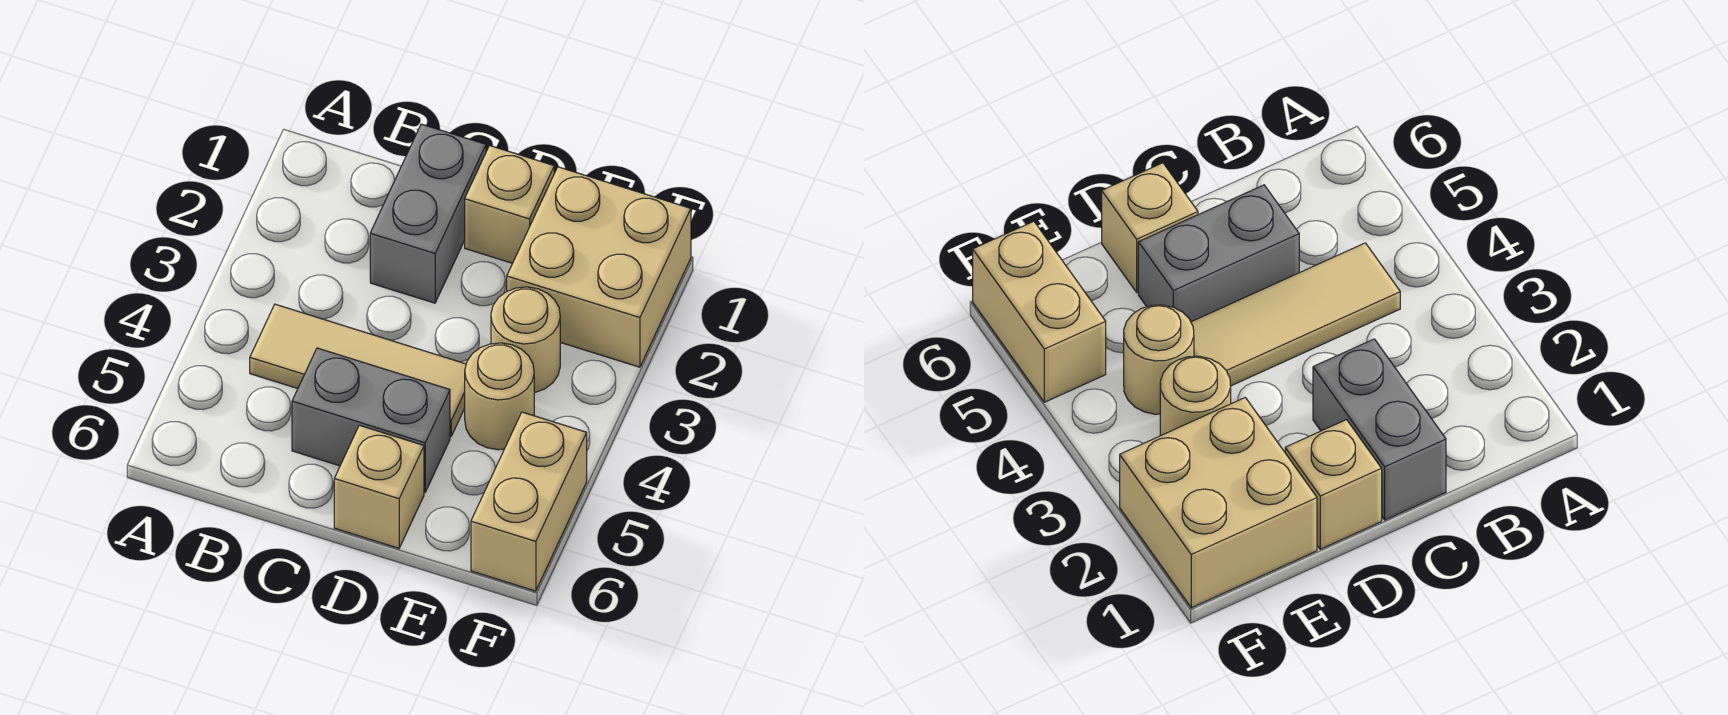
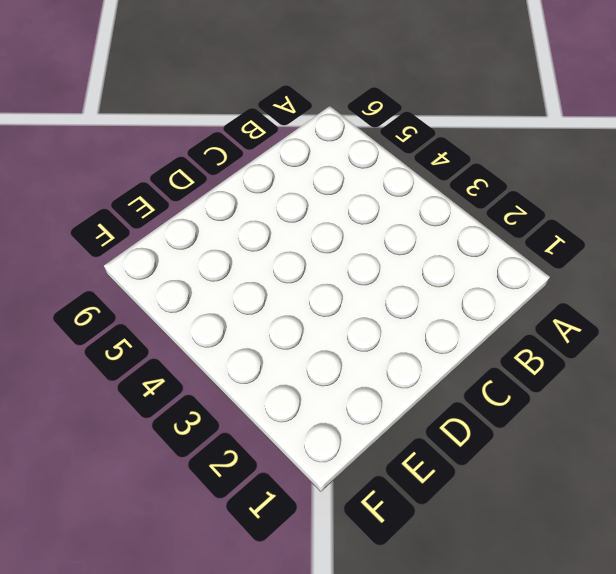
none -> tan tile B4:D4 level 1
none -> grey brick C1:C2 level 1

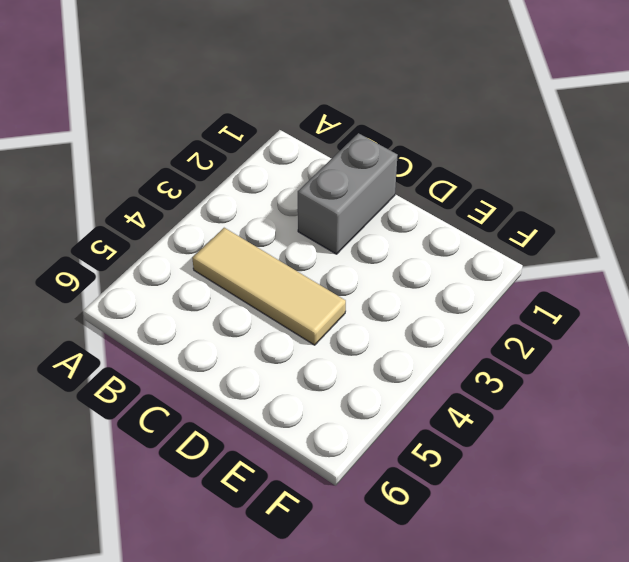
none -> grey brick C5:D5 level 1
none -> tan brick D1 level 1

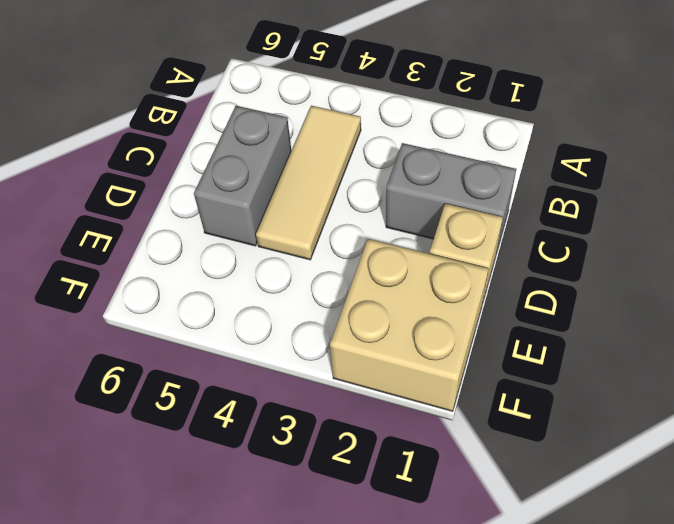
none -> tan brick D6 level 1
none -> tan round brick E3 level 1

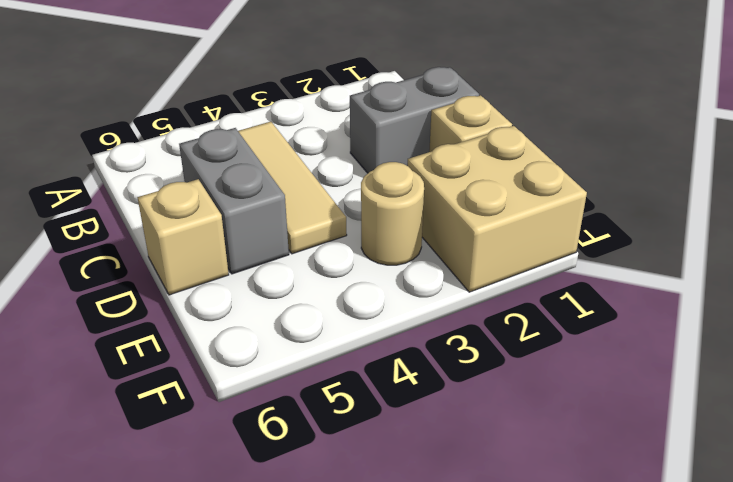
none -> tan round brick E4 level 1
none -> tan brick F5:F6 level 1

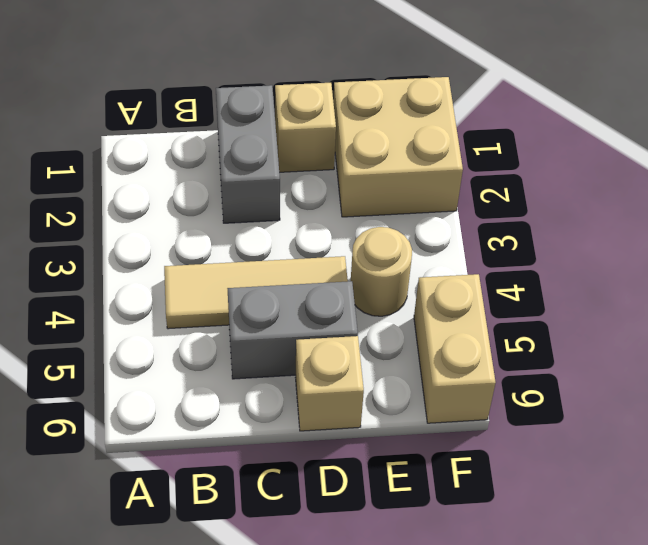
none -> tan round brick E3 level 1

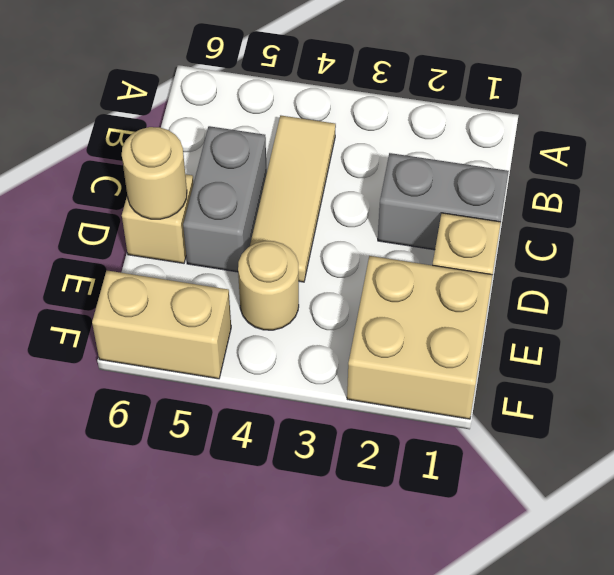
tan round brick D6 level 2 -> tan round brick E3 level 1

